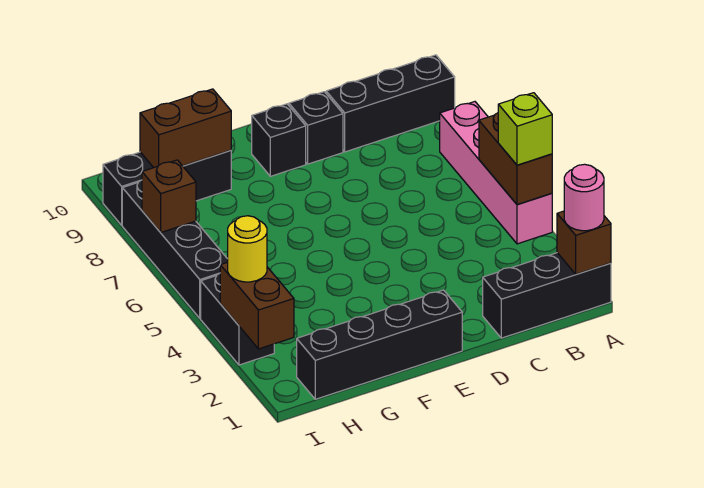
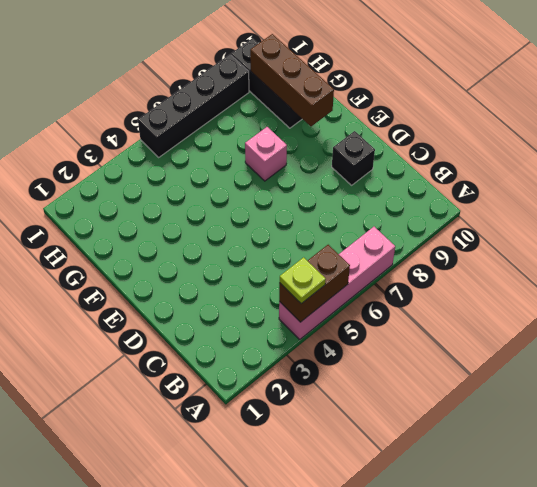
lime plate A4 level 3 -> lime brick A4 level 3
pink brick F7 level 1 -> none
brown brick F9:H9 level 2 -> brown brick G9:H9 level 2
none -> black brick A1:C1 level 1
none -> black brick A9:C9 level 1
none -> black brick E1:H1 level 1

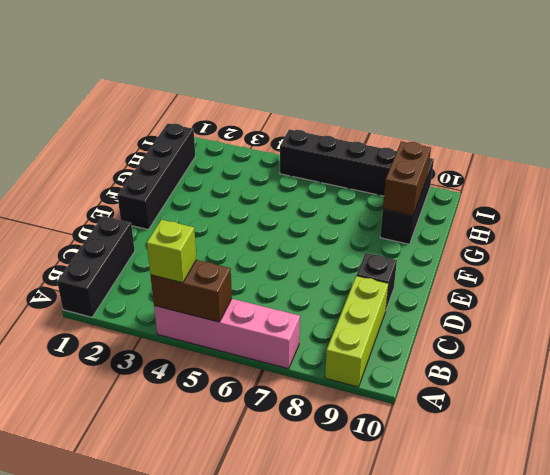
lime brick A9:C9 level 1 -> black brick A9:C9 level 1
none -> black brick E9 level 1
none -> black brick I3:I4 level 1
none -> brown brick A1 level 2

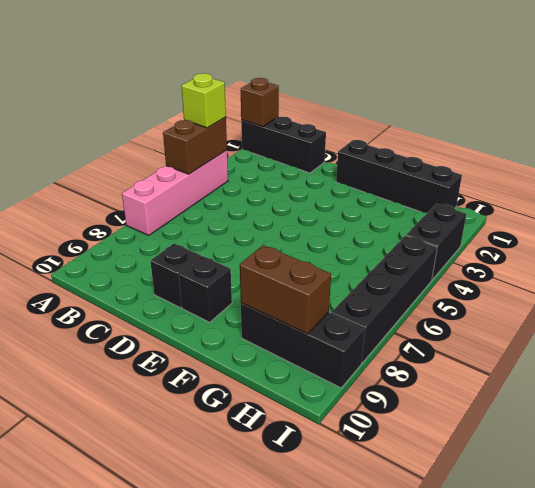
none -> black brick A9:C9 level 1
none -> brown brick I2:I3 level 2
none -> brown brick I7 level 2

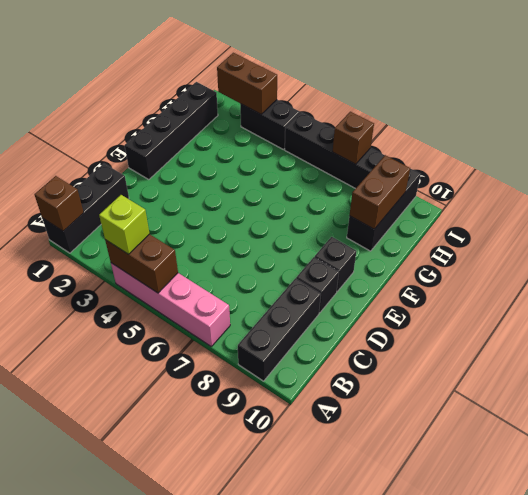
none -> pink round brick A1 level 3
none -> yellow round brick I3 level 3

